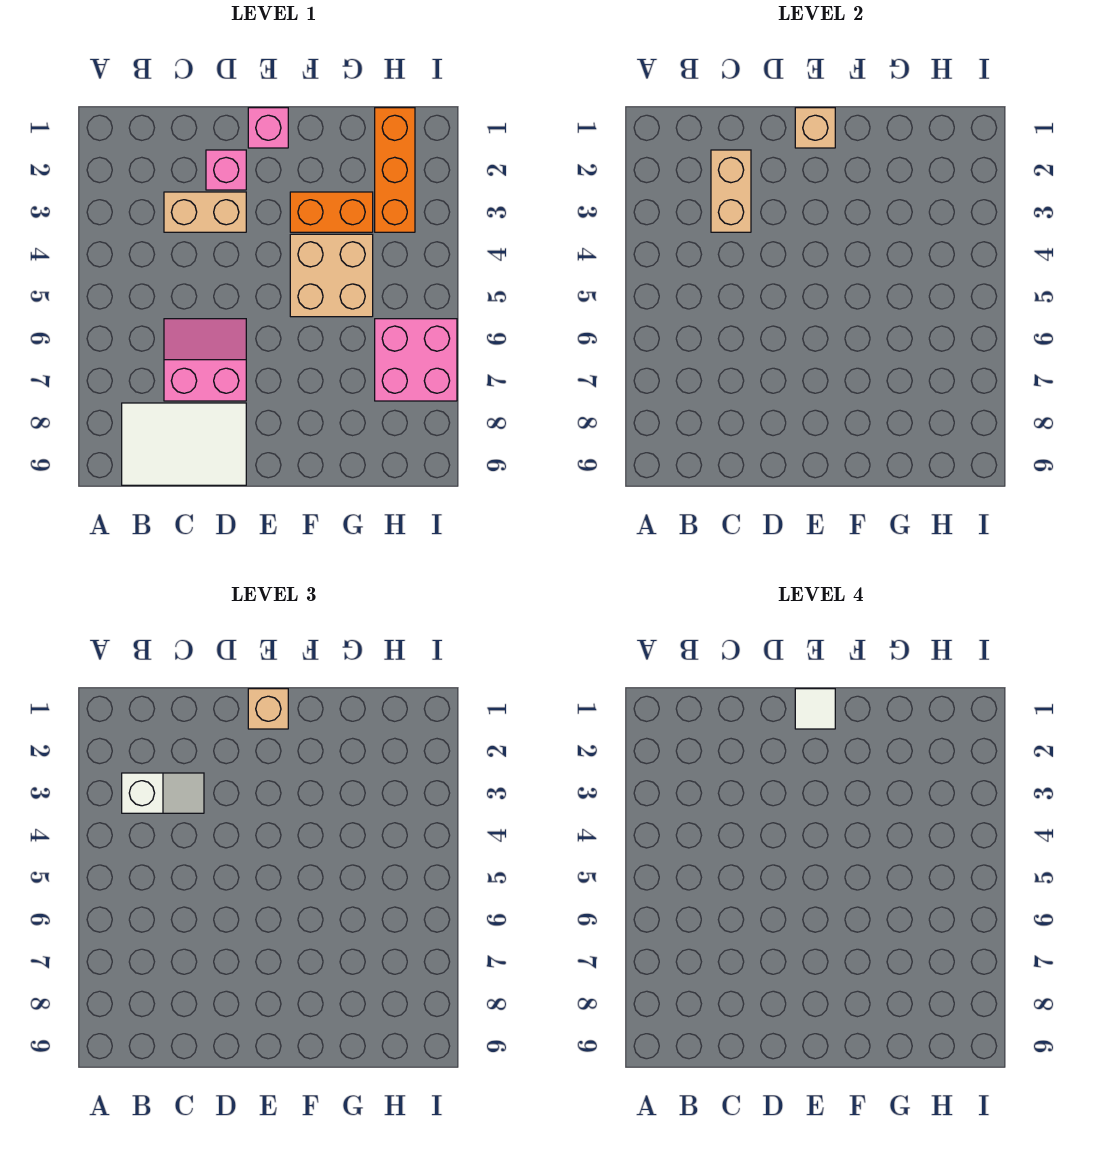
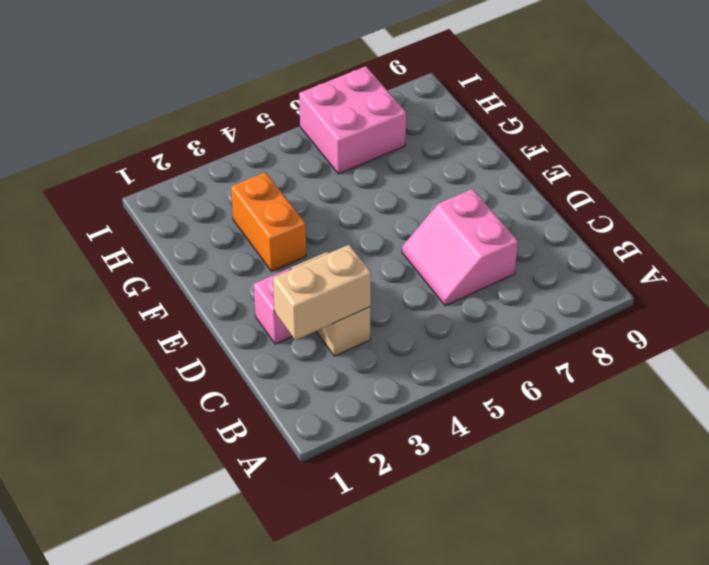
none -> white tile B8:D9 level 1
none -> pink brick E1 level 1
none -> tan brick F4:G5 level 1

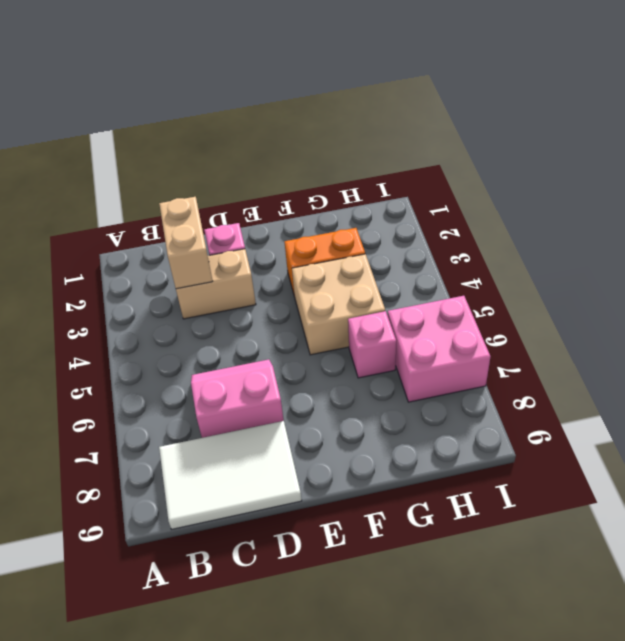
pink brick G6 level 1 -> pink brick E1 level 1
none -> orange brick H1:H3 level 1
none -> tan brick E1 level 2
none -> white slope B3:C3 level 3 top B

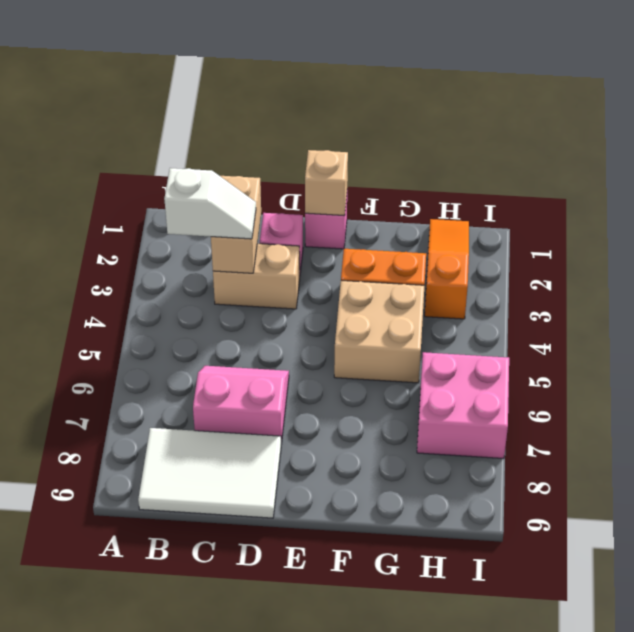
orange slope H1:H3 level 1 top 3 -> orange brick H1:H3 level 1
none -> tan brick E1 level 3
none -> white tile E1 level 4

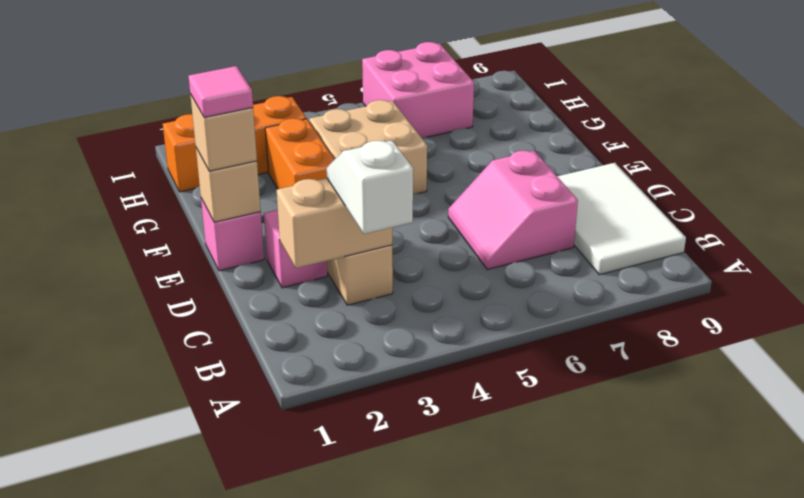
pink tile E1 level 4 -> white tile E1 level 4

